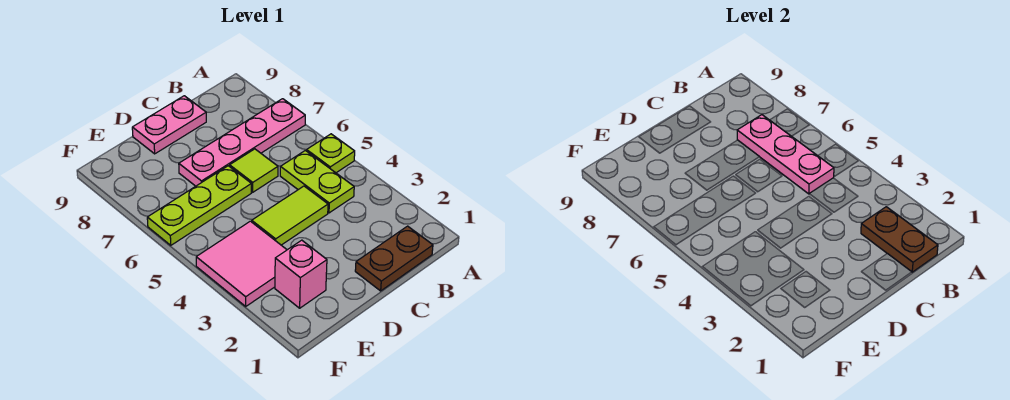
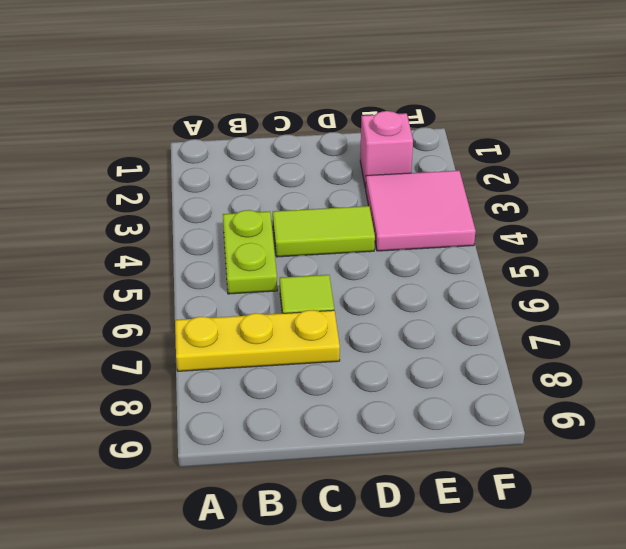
yellow plate A7:C7 level 1 -> pink plate A7:D7 level 1
none -> lime plate A5 level 1
none -> brown plate B1:C1 level 1
none -> pink plate C9:D9 level 1

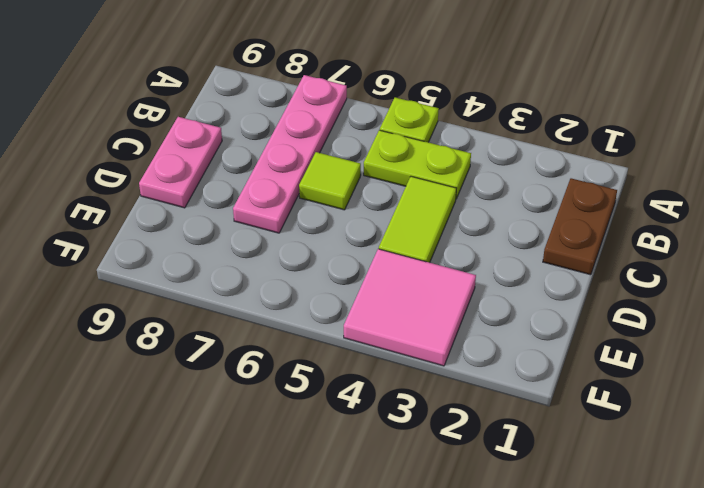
none -> lime plate D6:F6 level 1
none -> pink brick E2 level 1
none -> brown plate B1:B2 level 2

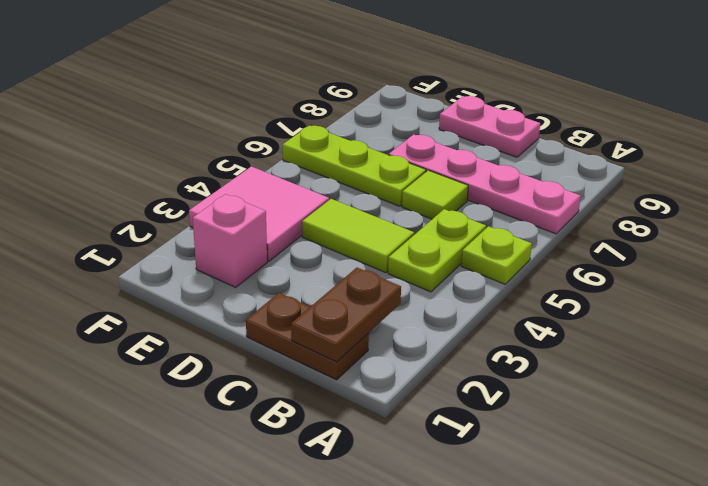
none -> pink plate B5:B7 level 2

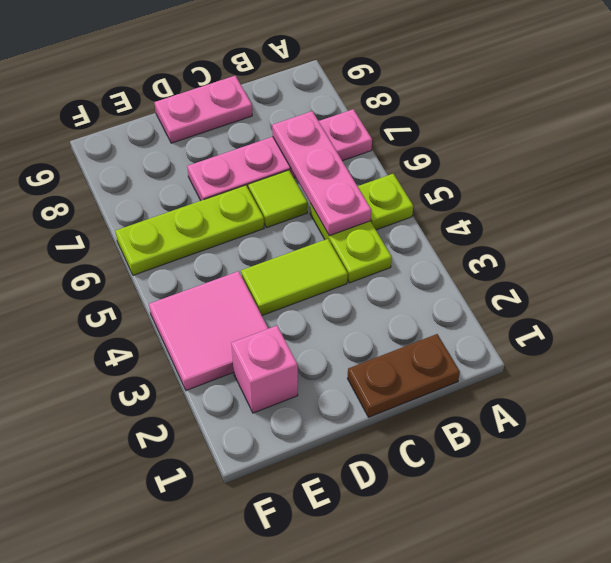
none -> brown plate B1:B2 level 2

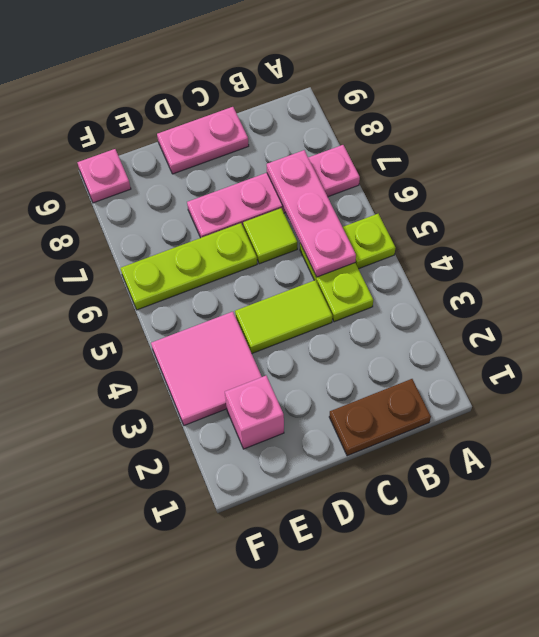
pink plate F9 level 1 -> none
none -> brown plate B1:B2 level 2

